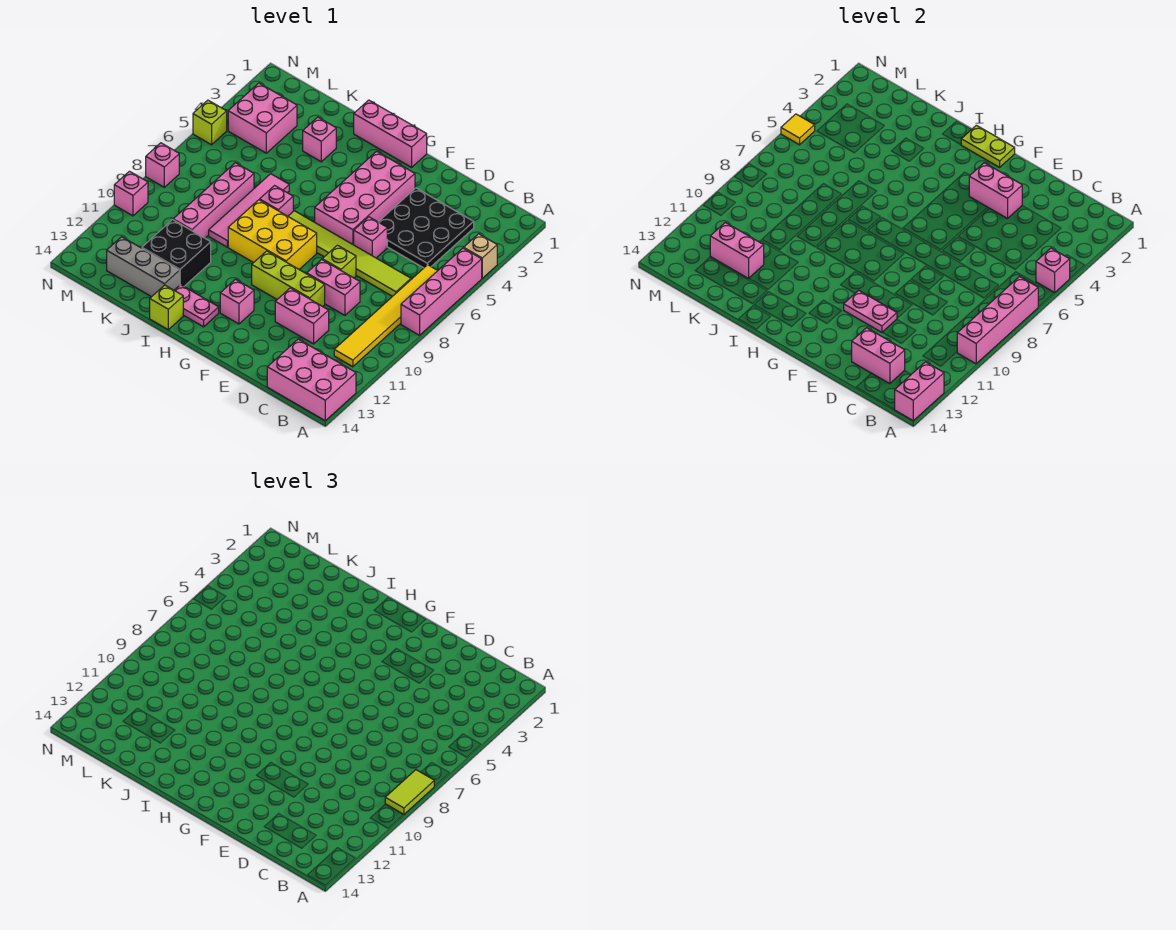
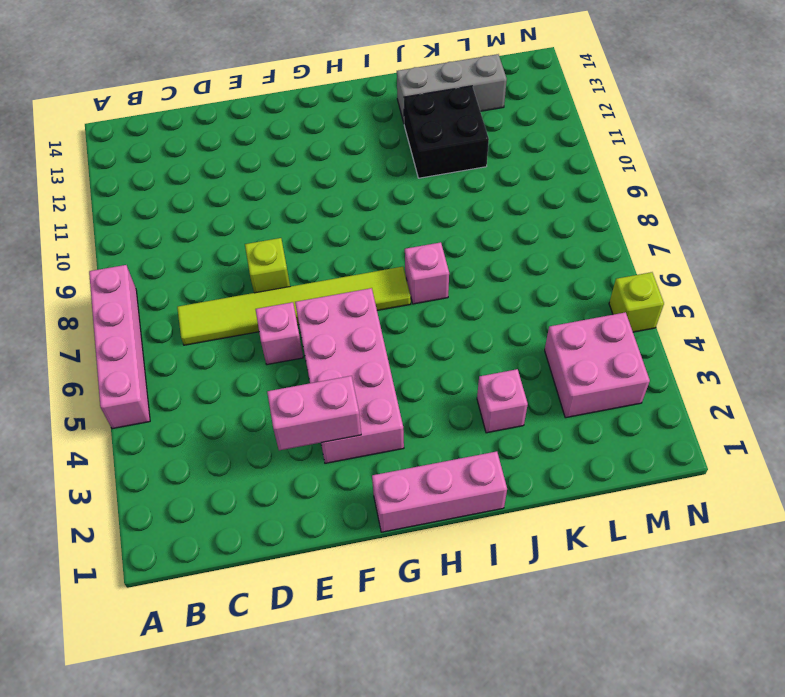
none -> tan brick A4 level 1
none -> pink brick A13:C14 level 1
none -> yellow tile B6:B11 level 1
none -> black plate C3:E5 level 1

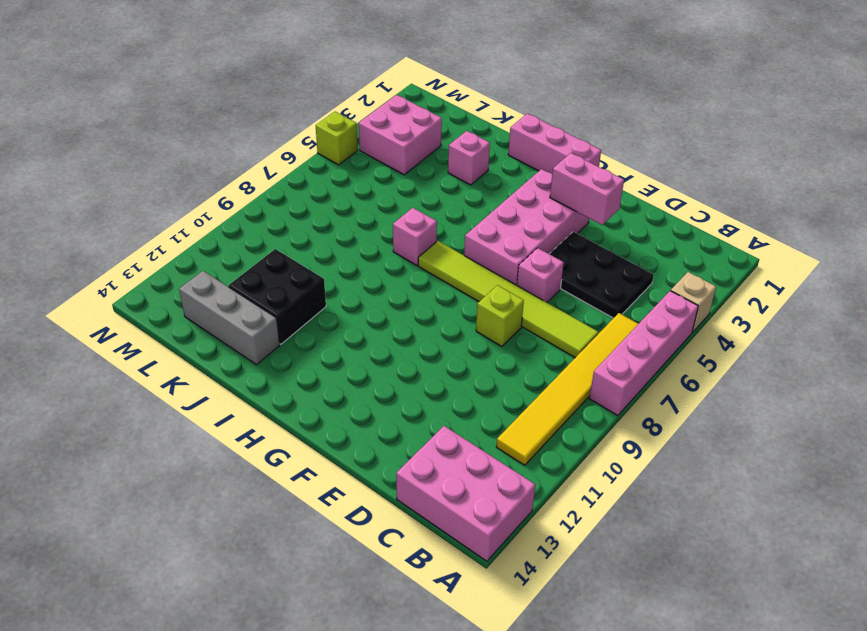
black plate C4:E5 level 1 -> black plate C3:E5 level 1
none -> pink brick D9:E9 level 1
none -> pink brick D11:E11 level 1
none -> lime brick E10:G10 level 1
none -> yellow brick G8:I9 level 1

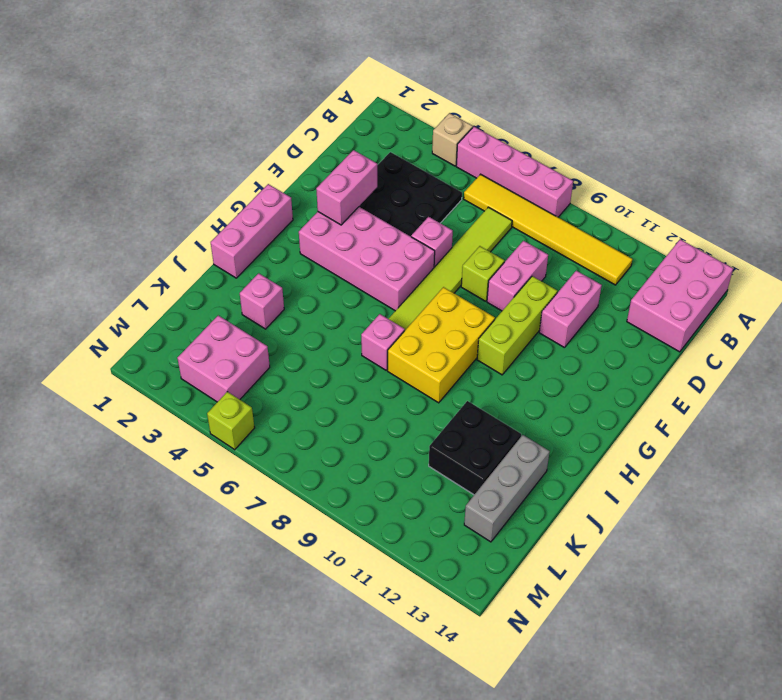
none -> pink brick G12 level 1
none -> pink plate H13:I13 level 1
none -> lime brick I14 level 1
none -> pink tile J6:J9 level 1

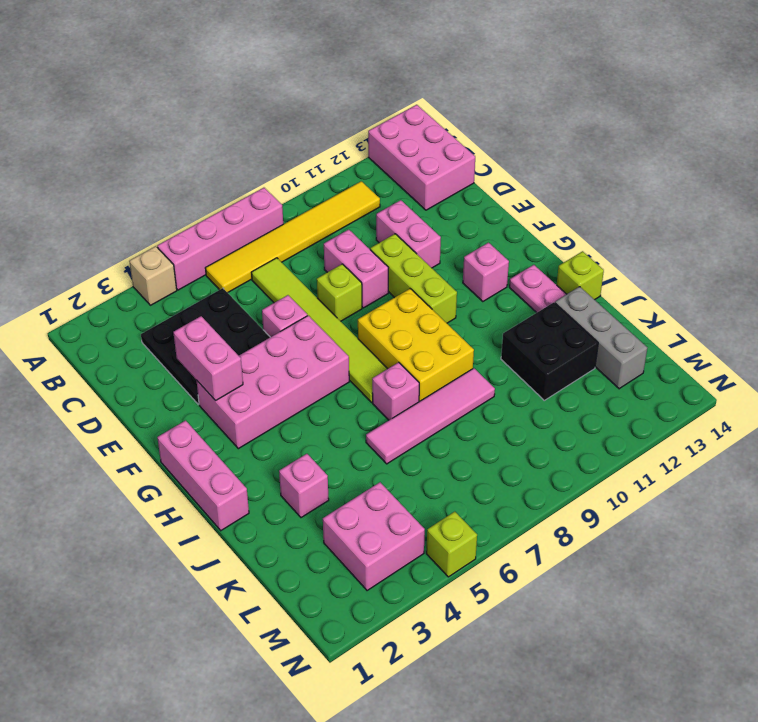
none -> pink brick K7:K10 level 1
none -> pink brick N8 level 1
none -> pink brick N10 level 1
none -> pink brick A5 level 2

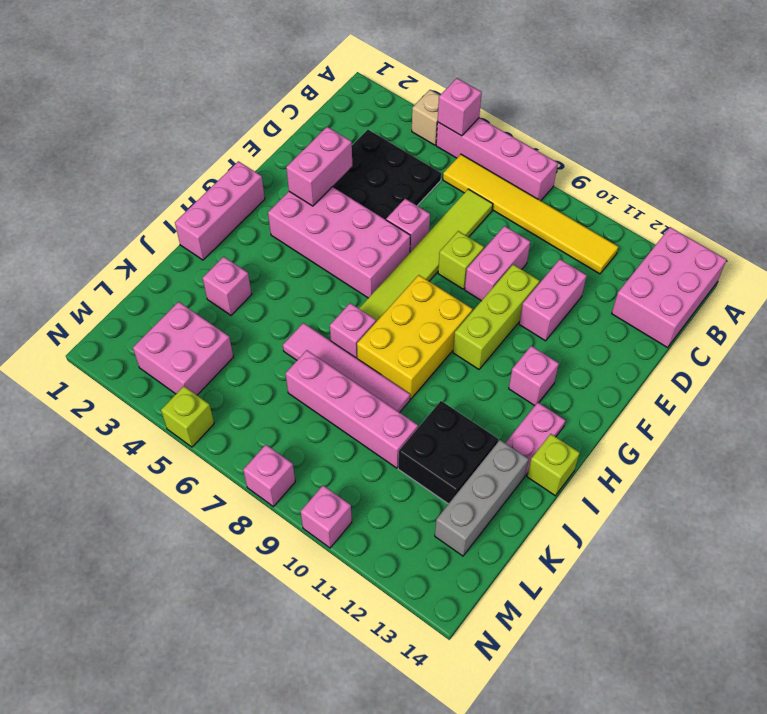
none -> pink brick A7:A10 level 2
none -> pink brick A13:A14 level 2
none -> pink brick C13:D13 level 2
none -> pink plate E11:F11 level 2

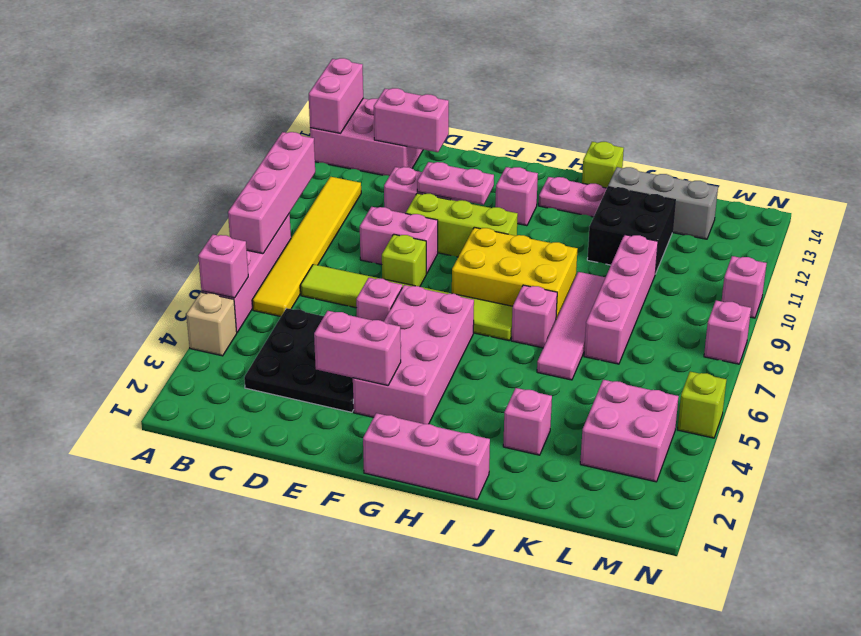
none -> lime plate G1:H1 level 2
none -> pink brick K12:L12 level 2
none -> yellow tile N5 level 2
none -> lime tile A8:A9 level 3

